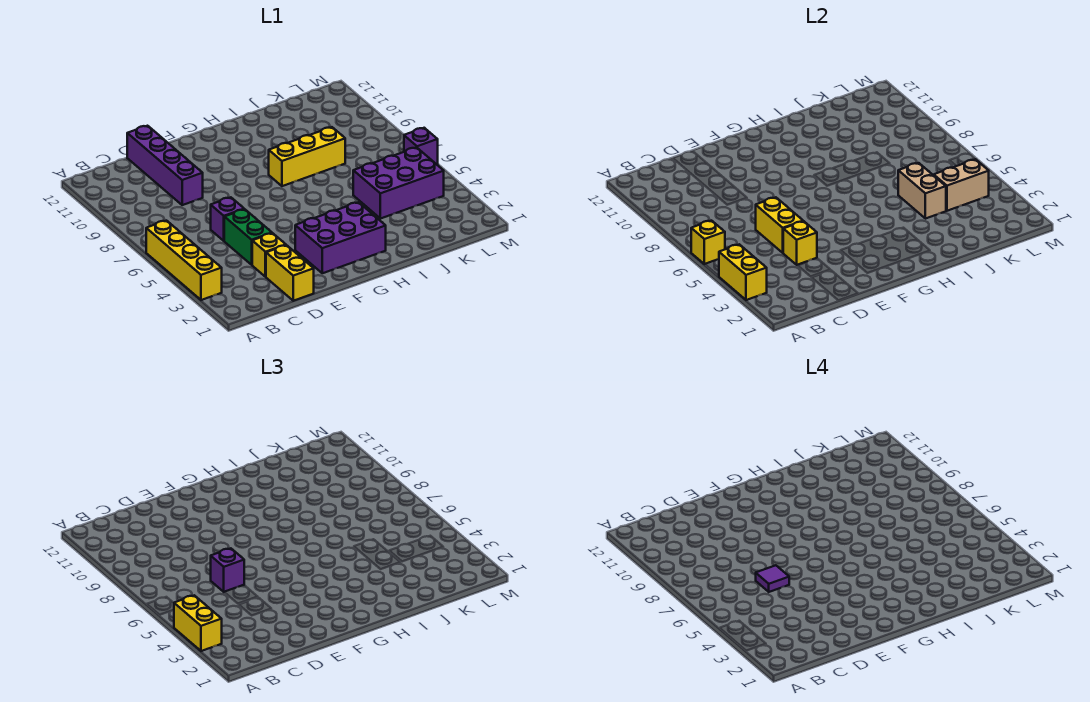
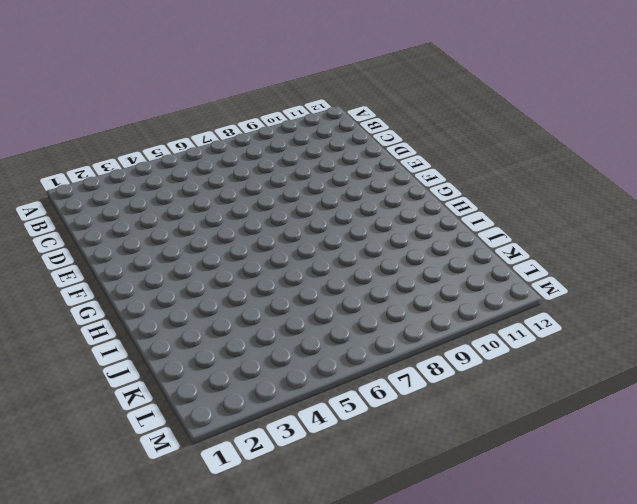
none -> yellow brick A3:A6 level 1
none -> yellow brick D1:D2 level 1
none -> yellow brick D3 level 1

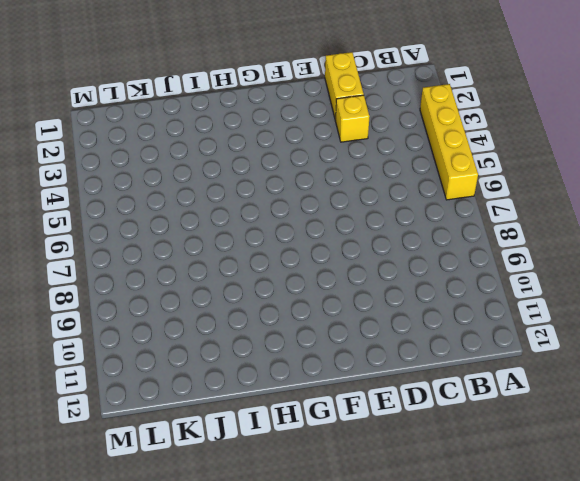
none -> green brick D4:D5 level 1
none -> purple brick D6 level 1
none -> purple brick D9:D12 level 1

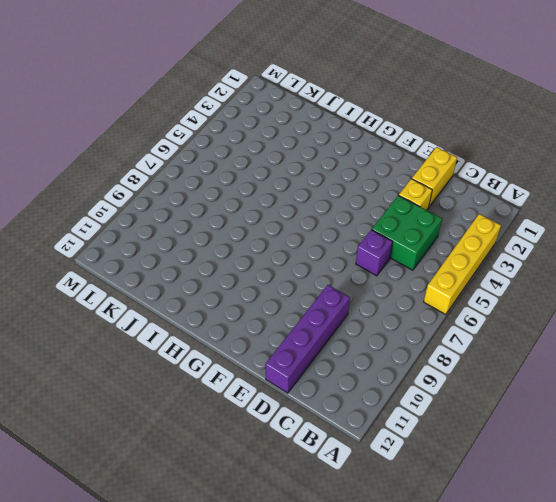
green brick C4:D5 level 1 -> green brick D4:D5 level 1
none -> purple brick F2:H3 level 1
none -> yellow brick H8:J8 level 1
none -> purple brick J4:L5 level 1

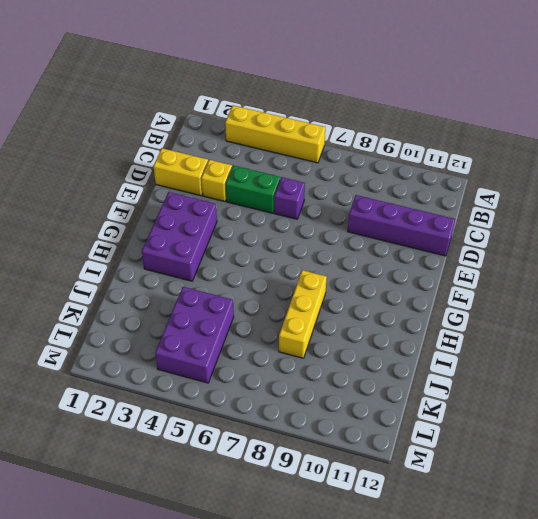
none -> purple brick M6 level 1
none -> yellow brick A3:A4 level 2
none -> yellow brick A6 level 2

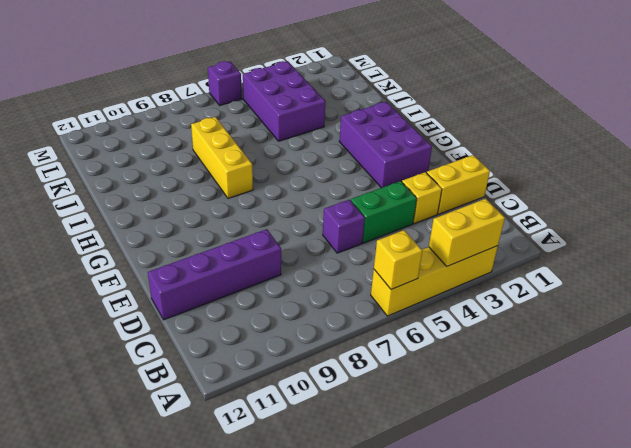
none -> yellow brick D4 level 2
none -> yellow brick D5:D6 level 2
none -> tan brick J4:J5 level 2

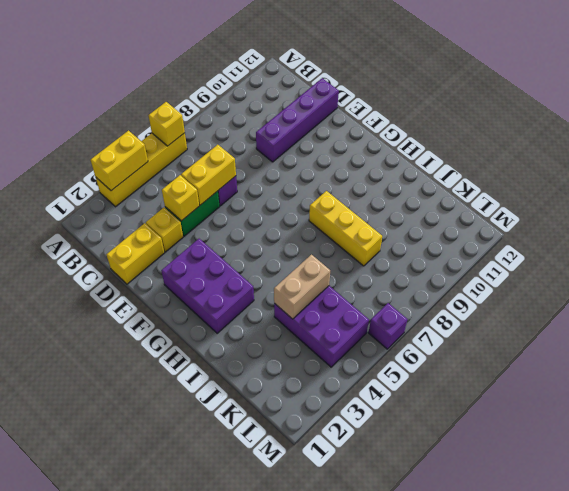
none -> tan brick K4:L4 level 2
none -> yellow brick A3:A4 level 3
none -> purple brick D6 level 3

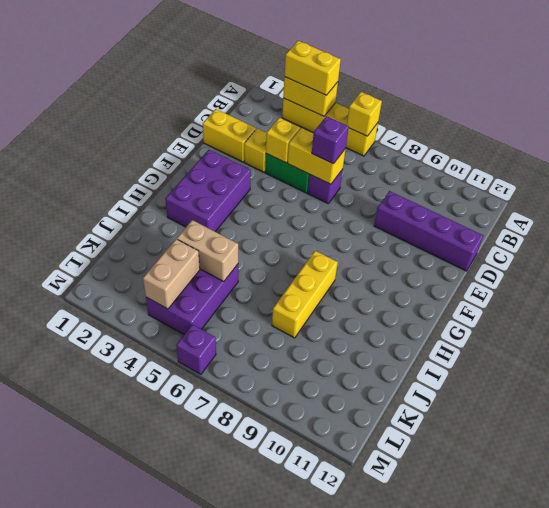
none -> purple tile D6 level 4

